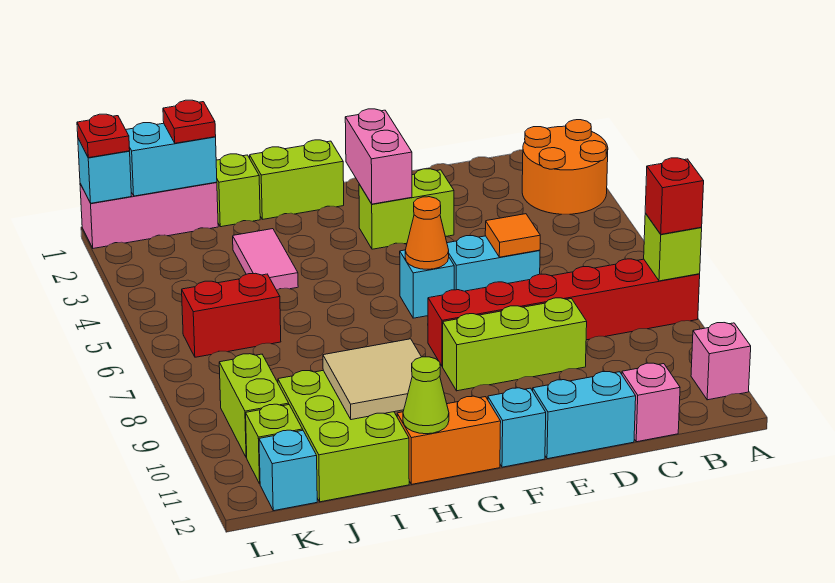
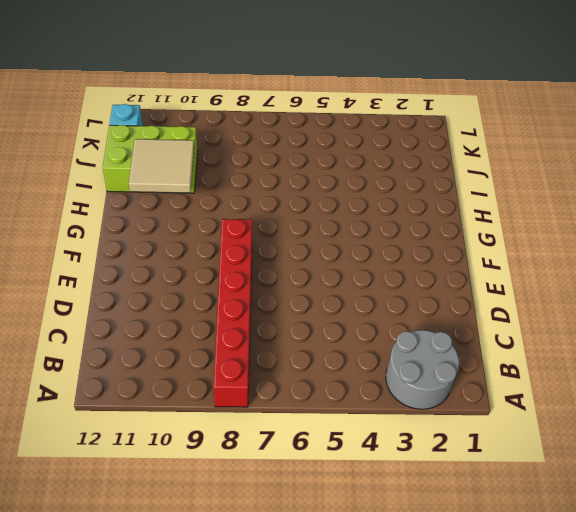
grey round brick A2:B3 level 1 -> orange round brick A2:B3 level 1
none -> pink brick A11 level 1
none -> pink brick C12 level 1
none -> cyan brick D6:E6 level 1
none -> lime brick D9:F9 level 1

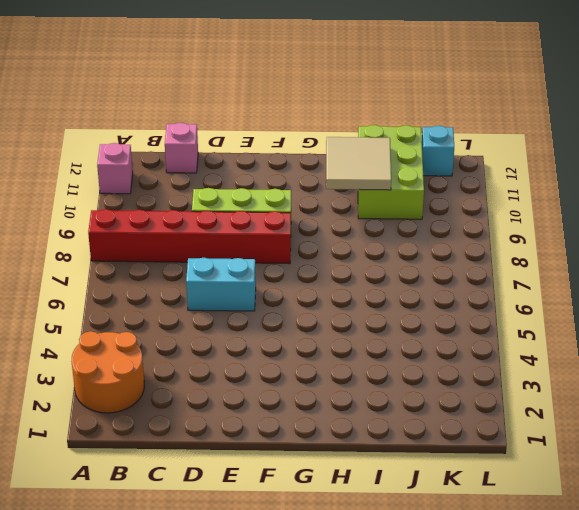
none -> cyan brick D12:E12 level 1
none -> lime brick E3:F3 level 1
none -> cyan brick F6 level 1
none -> cyan brick F12 level 1

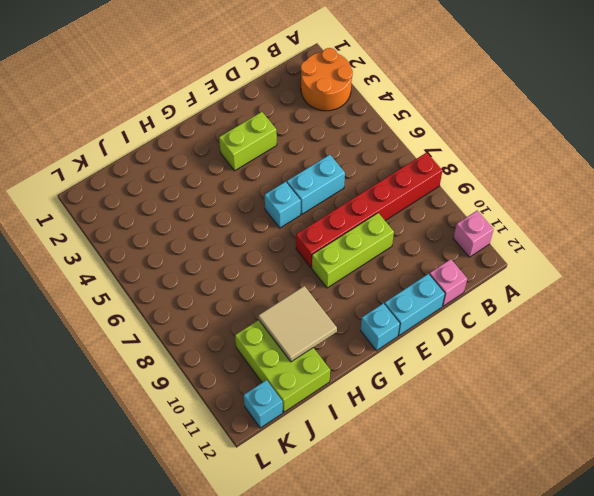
none -> lime brick G1:H1 level 1
none -> orange brick G12:H12 level 1
none -> lime brick I1 level 1
none -> pink tile I3:I4 level 1

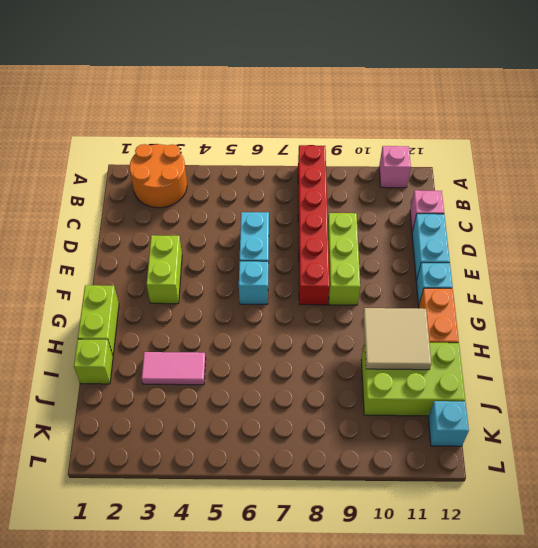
none -> pink brick J1:L1 level 1
none -> red brick J6:K6 level 1
none -> lime brick K9:K10 level 1
none -> lime brick K11 level 1

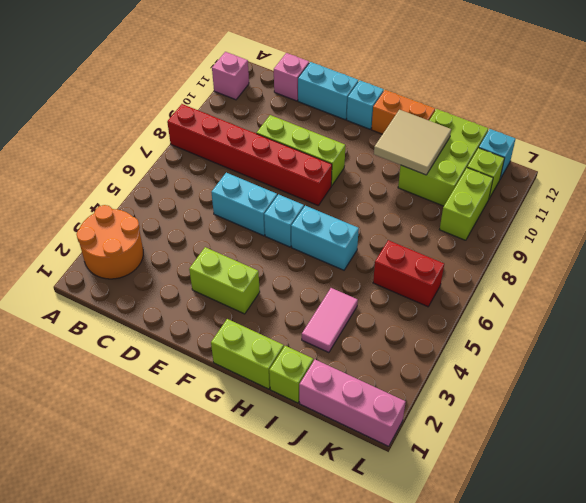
cyan brick G6:H6 level 1 -> cyan brick J1:K1 level 2
none -> lime brick A8 level 2
none -> orange tile D6 level 2
none -> pink brick F2:F3 level 2
none -> orange cone F6 level 2

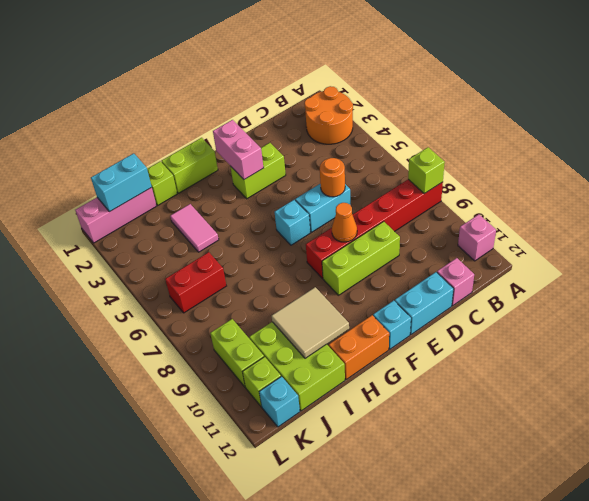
orange round brick D6 level 2 -> orange tile D6 level 2
orange cone E8 level 2 -> orange cone F6 level 2
none -> lime cone H12 level 2
none -> cyan brick L1 level 2
none -> red brick A8 level 3
none -> red plate J1 level 3

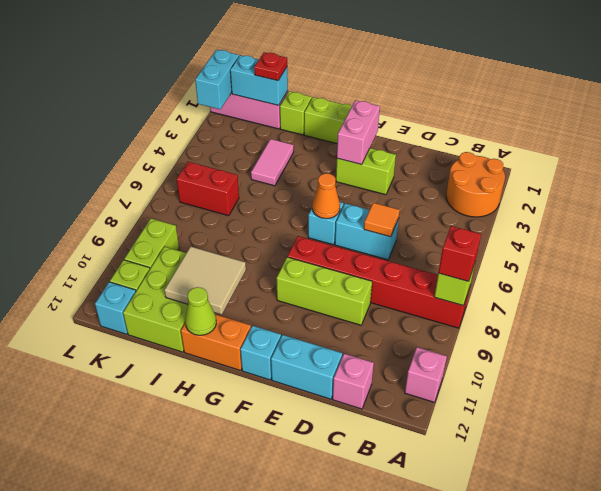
cyan brick L1:L2 level 2 -> cyan brick L1 level 2
none -> red plate L1 level 3

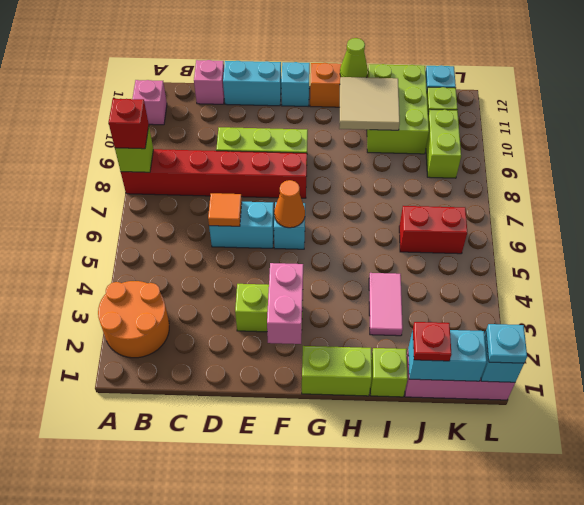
cyan plate L1 level 3 -> red plate L1 level 3

